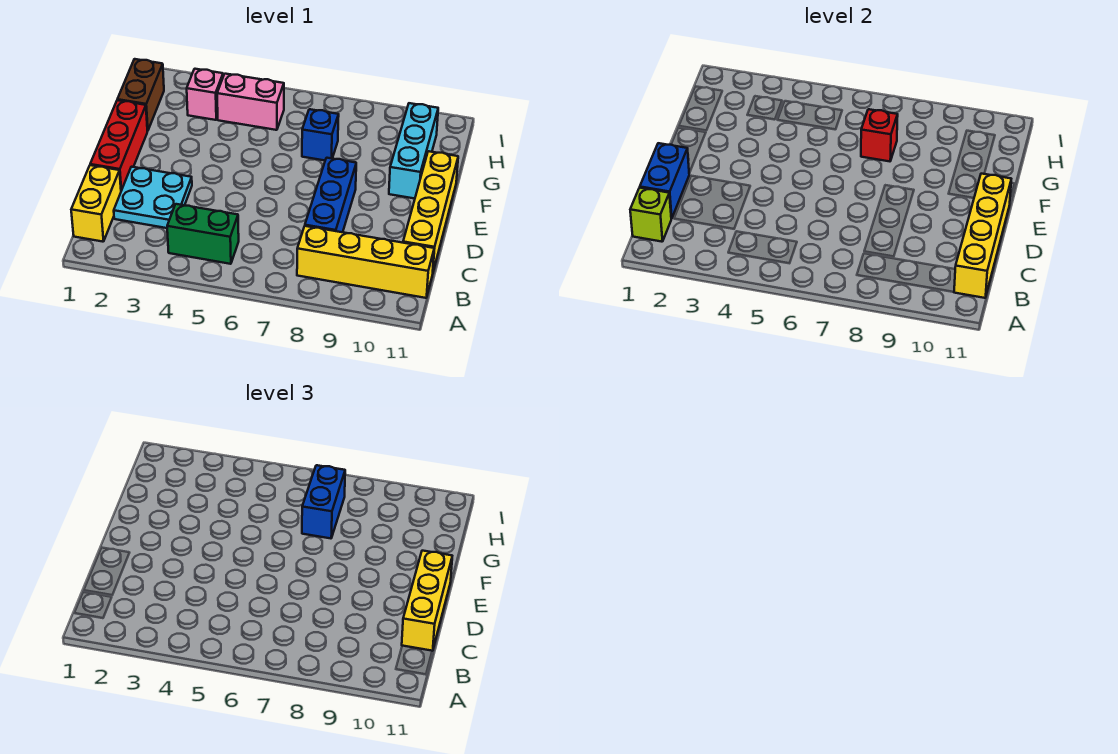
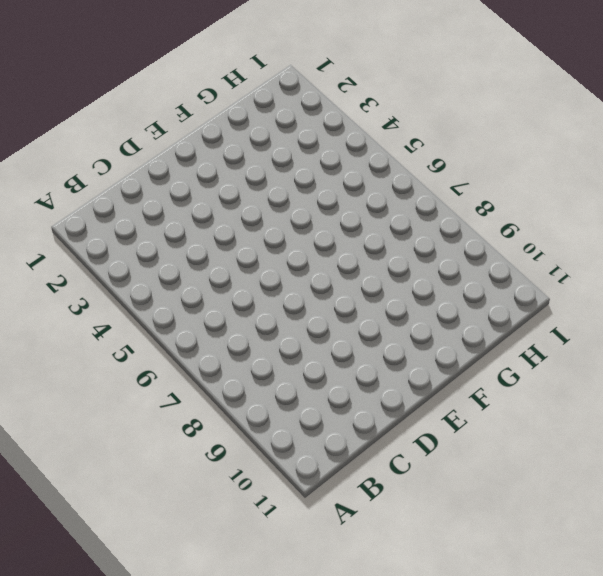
none -> yellow brick B1:C1 level 1
none -> green brick B4:B5 level 1
none -> yellow brick B8:B11 level 1

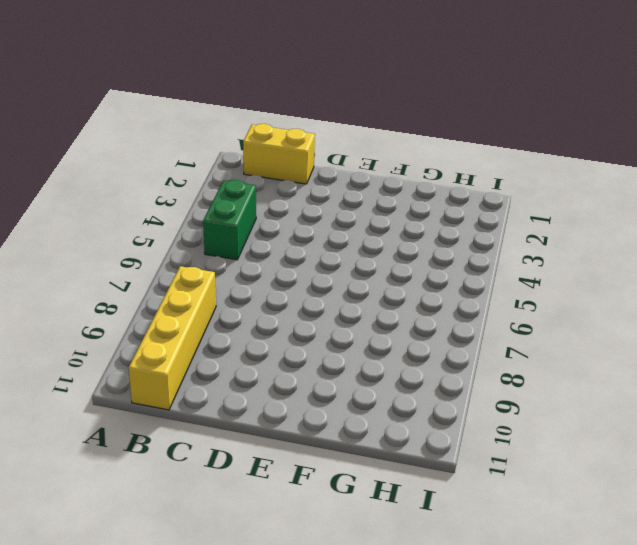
none -> cyan plate C2:D3 level 1
none -> blue brick C8:E8 level 1
none -> yellow brick C11:F11 level 1

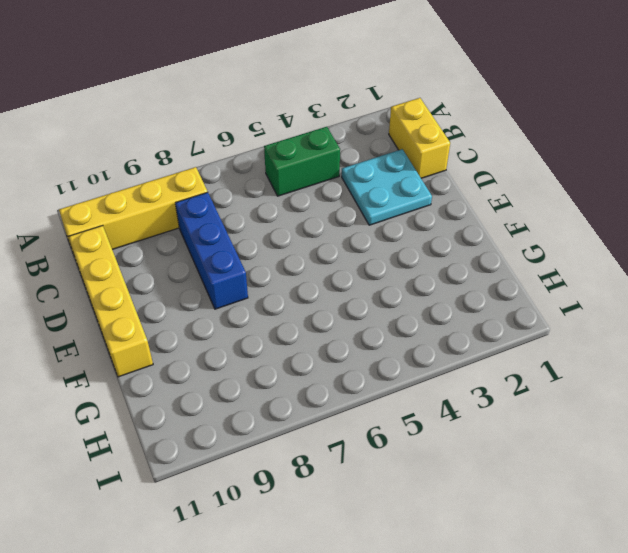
none -> red brick D1:F1 level 1
none -> cyan brick F10:H10 level 1
none -> brown brick G1:H1 level 1

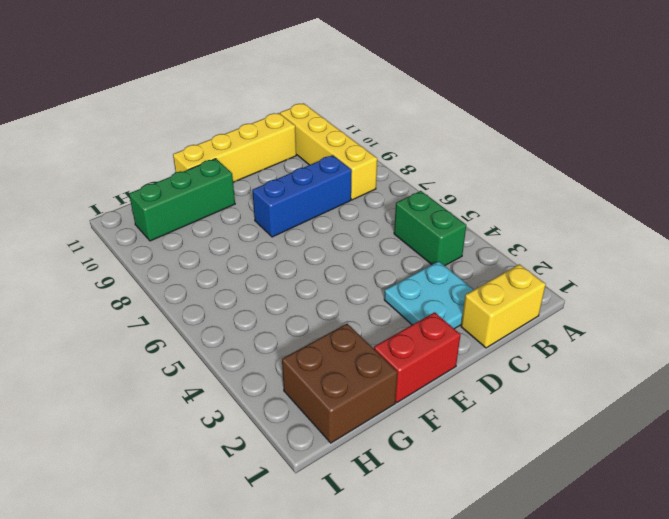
red brick E1:F1 level 1 -> red brick D1:F1 level 1
green brick F10:H10 level 1 -> cyan brick F10:H10 level 1
brown brick G1:H2 level 1 -> brown brick G1:H1 level 1
none -> blue brick G7 level 1
none -> pink brick H3 level 1
none -> pink brick H4:H5 level 1

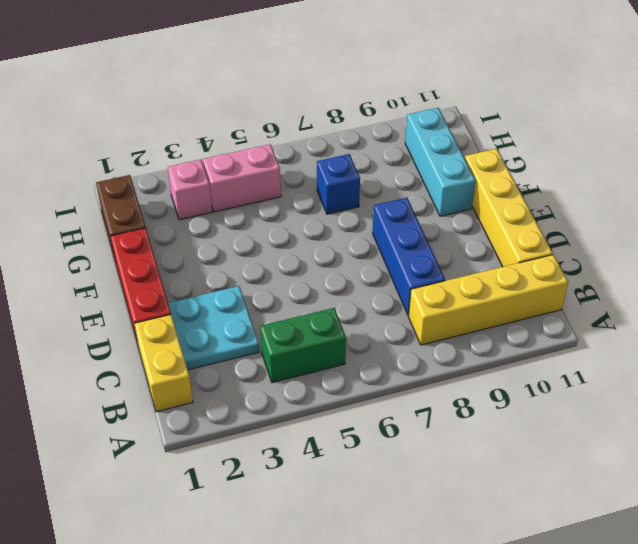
none -> lime brick B1 level 2
none -> yellow brick B11:E11 level 2
none -> blue brick C1:D1 level 2

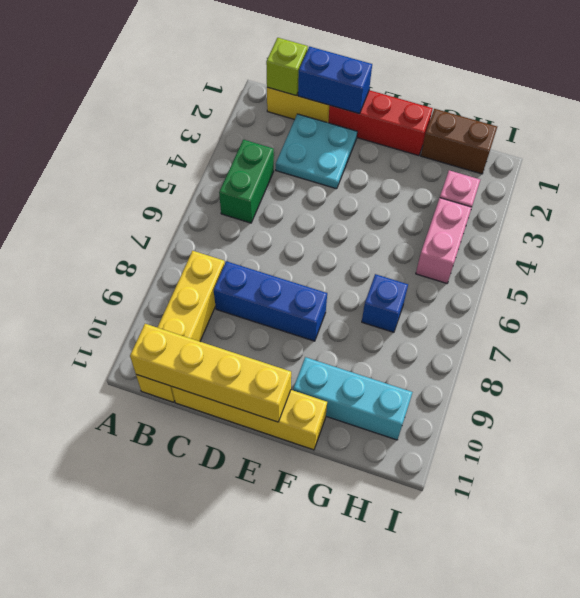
none -> red brick G7 level 2
none -> yellow brick C11:E11 level 3
none -> blue brick G7:H7 level 3

